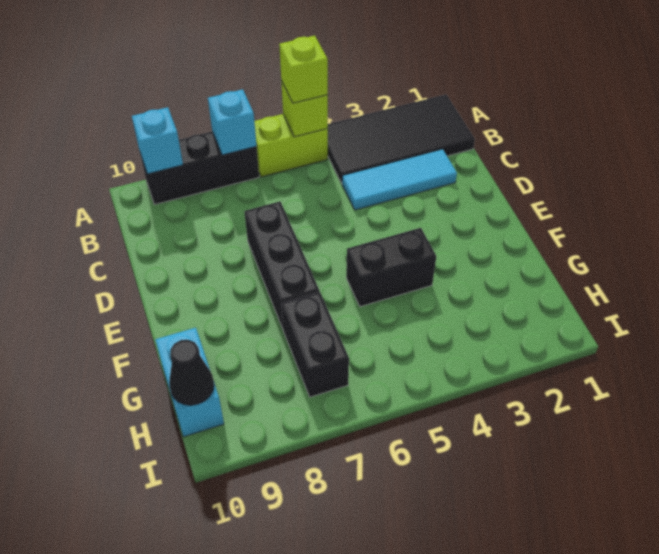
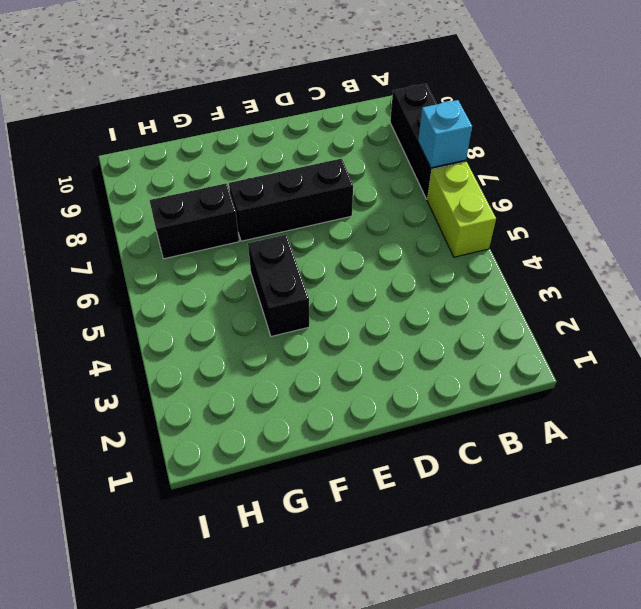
none -> black tile A1:B4 level 1
none -> cyan tile C2:C4 level 1
none -> cyan brick G10:H10 level 1

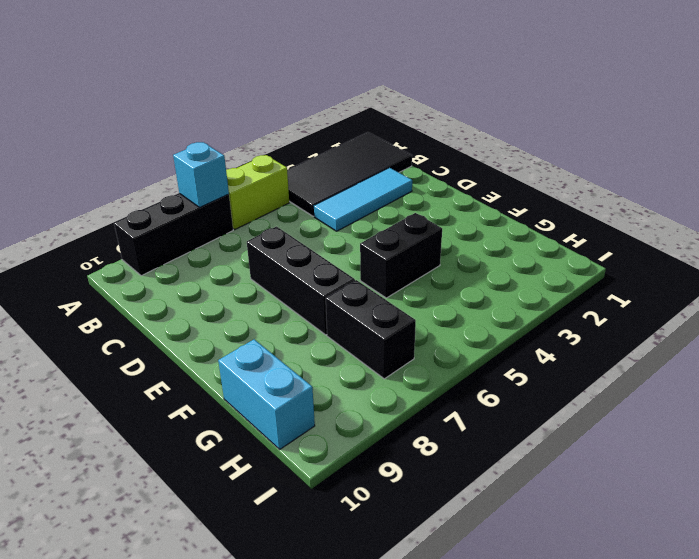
none -> lime brick A5 level 2
none -> cyan brick A9 level 2
none -> black cone H10 level 2

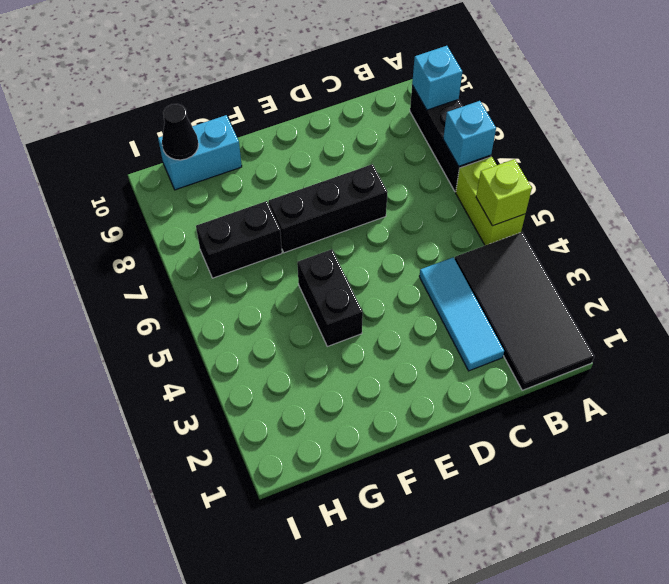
none -> lime brick A5 level 3

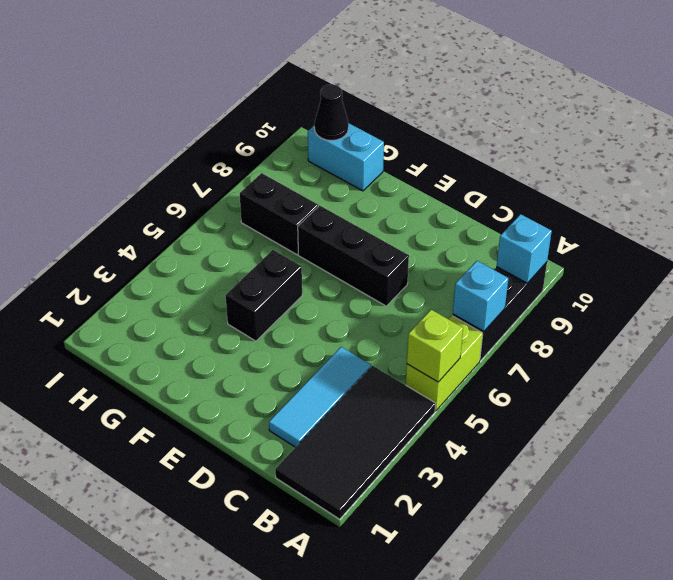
none -> lime brick A5 level 3

